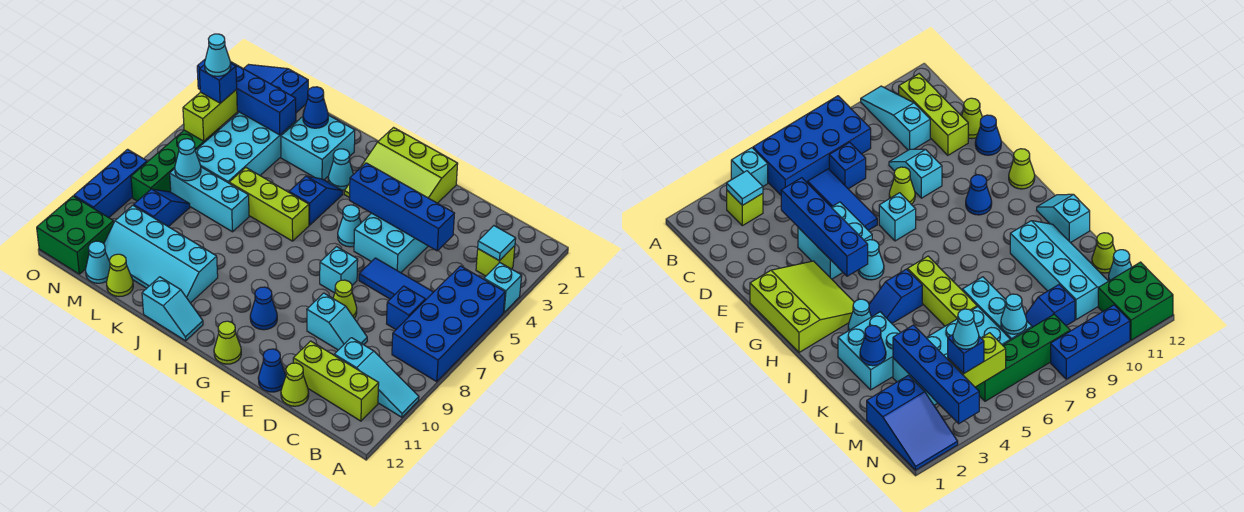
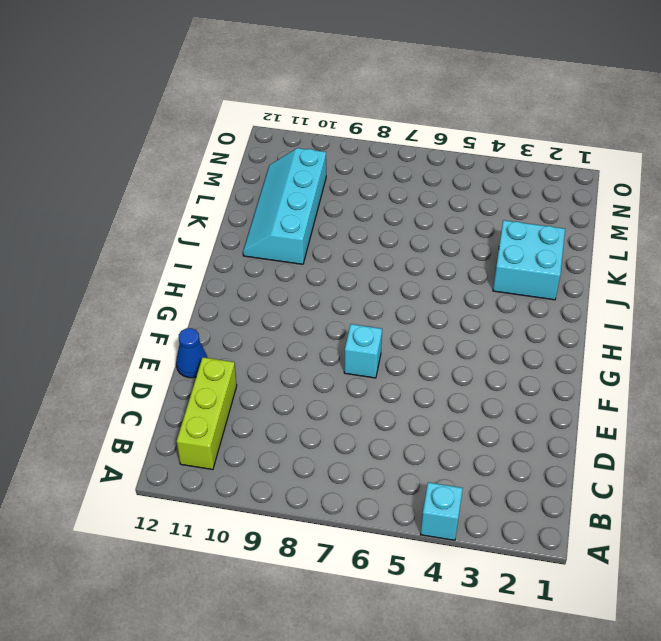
none -> blue brick A5:B8 level 1
none -> cyan slope A10:C10 level 1 top C
none -> lime brick B3 level 1
none -> blue tile C6:E6 level 1

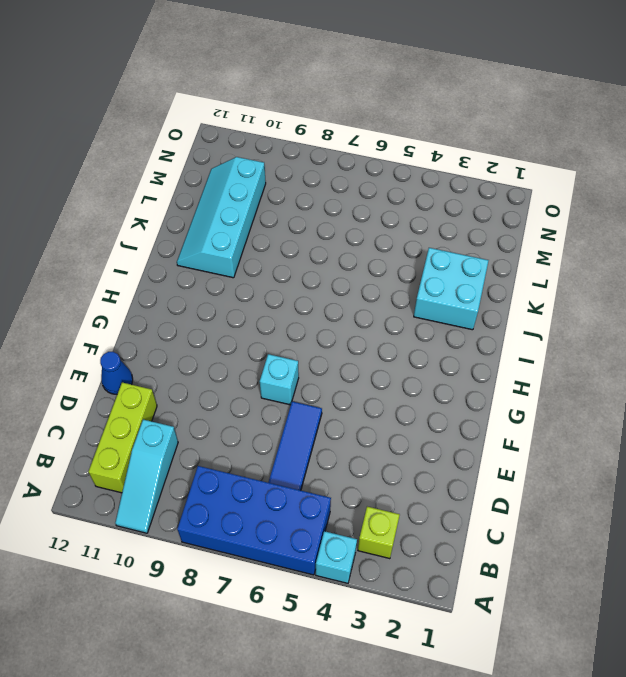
none -> blue brick C7 level 1
none -> cyan slope D9:E9 level 1 top E
none -> lime cone D12 level 1
none -> cyan brick E4:F5 level 1

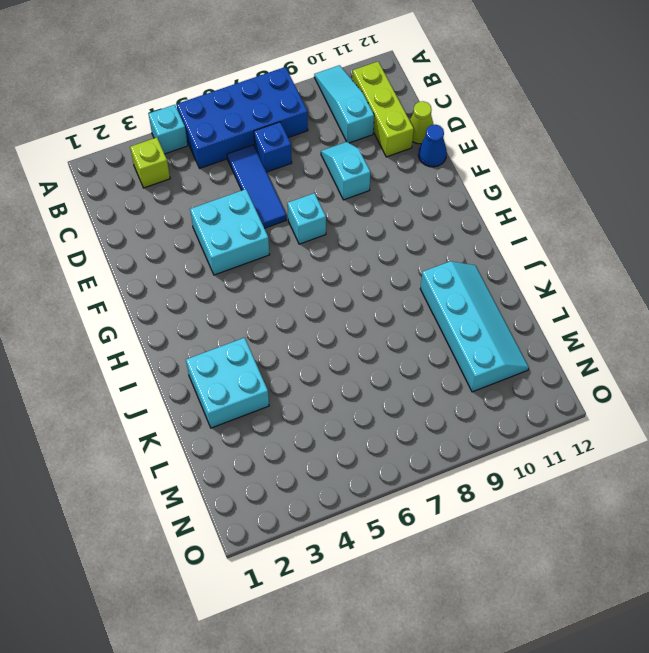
none -> lime cone E8 level 1
none -> lime slope F1:H3 level 1 top 1
none -> cyan cone G5 level 1
none -> blue cone G10 level 1

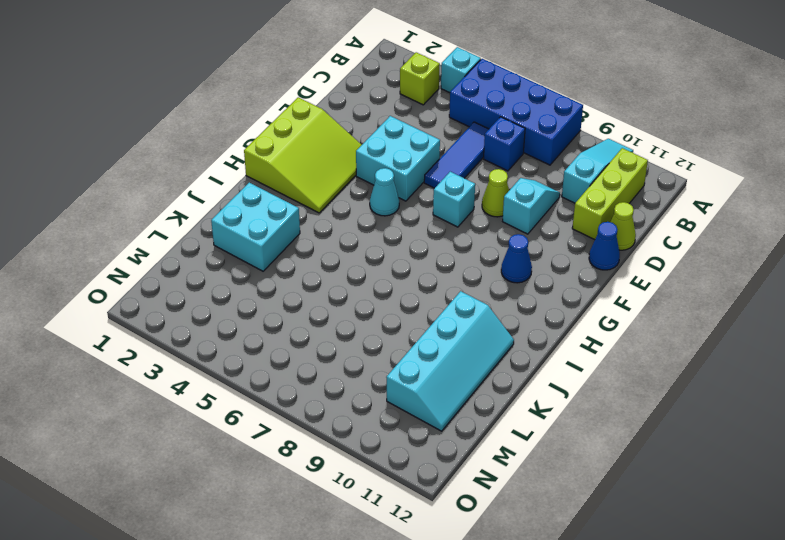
none -> lime cone G12 level 1
none -> cyan cone I3 level 1
none -> blue slope I4:I5 level 1 top 5
none -> lime brick I6:K6 level 1

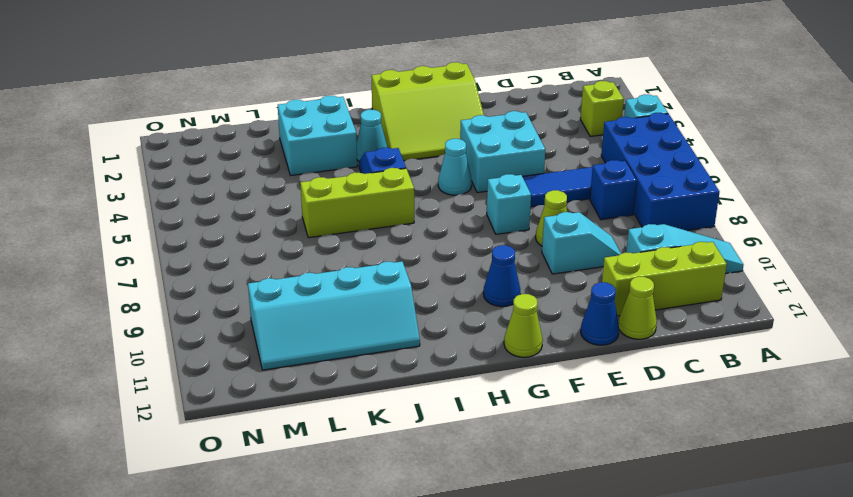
none -> cyan slope I12:J12 level 1 top J
none -> cyan brick K7:M7 level 1
none -> cyan brick L3:M6 level 1
none -> lime cone L12 level 1

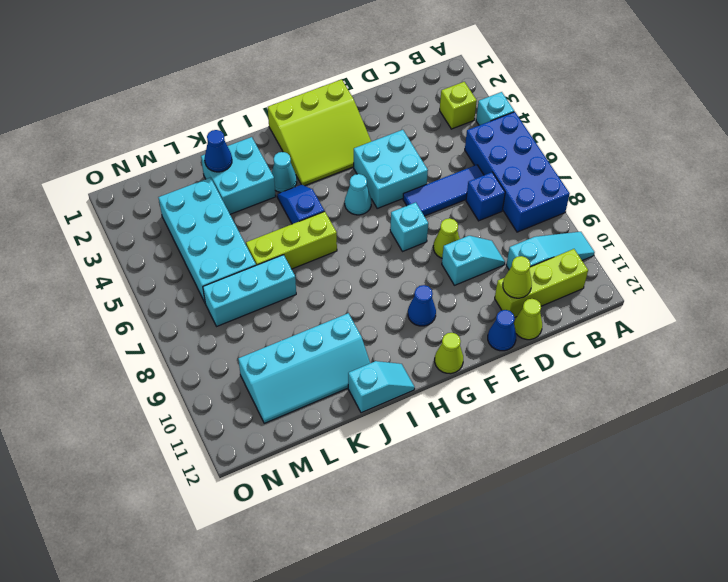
lime cone D11 level 2 -> lime cone L12 level 1
none -> blue slope M1:O2 level 1 top M
none -> blue slope M8:M9 level 1 top 9
none -> cyan cone M12 level 1
none -> green brick N5:N8 level 1

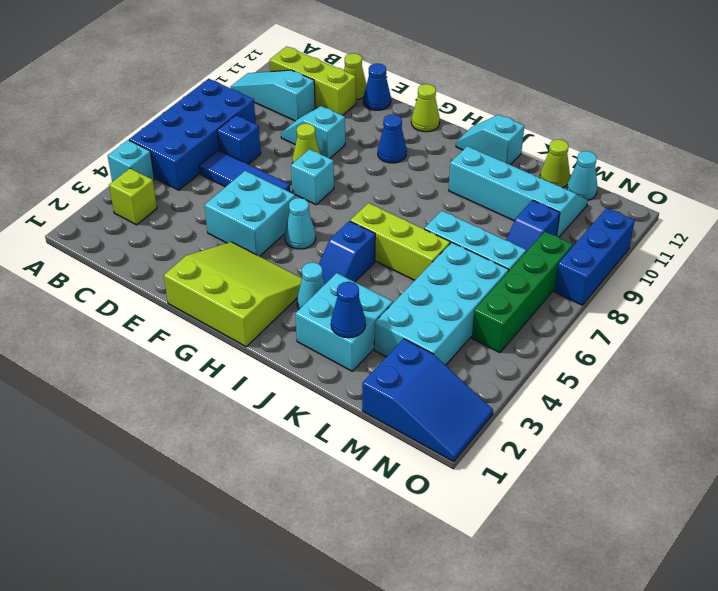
none -> green brick N11:O12 level 1
none -> cyan tile B3 level 2
none -> blue brick D4:G4 level 2
none -> blue brick L3:O3 level 2

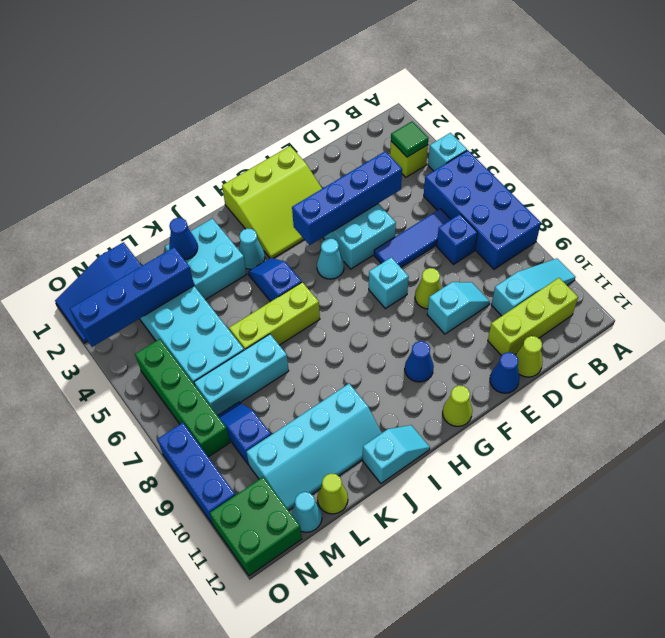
green tile B3 level 2 -> cyan tile B3 level 2
none -> cyan cone M7 level 2
none -> lime brick N4:N5 level 2
none -> blue brick N4 level 3
none -> cyan cone N4 level 4

